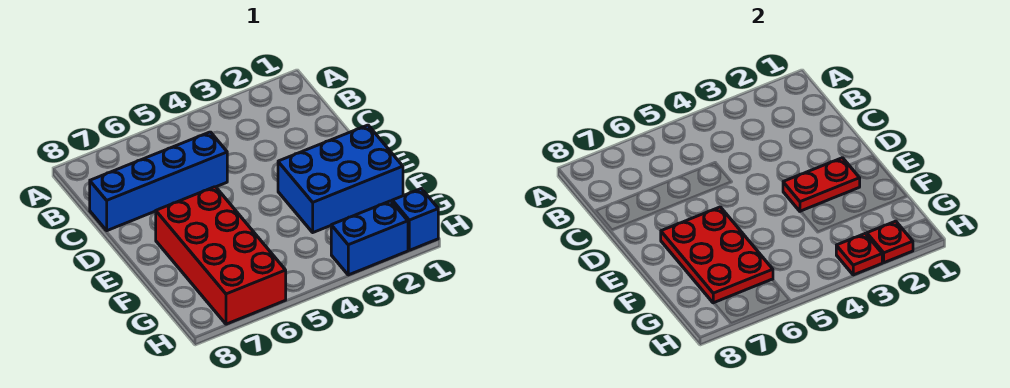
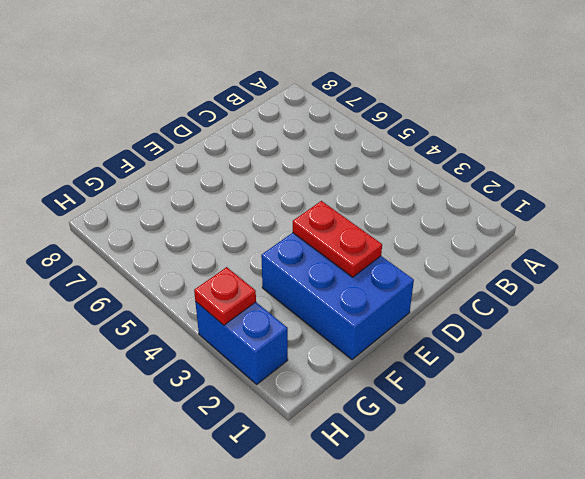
none -> blue brick C5:C8 level 1
none -> red brick E6:H7 level 1

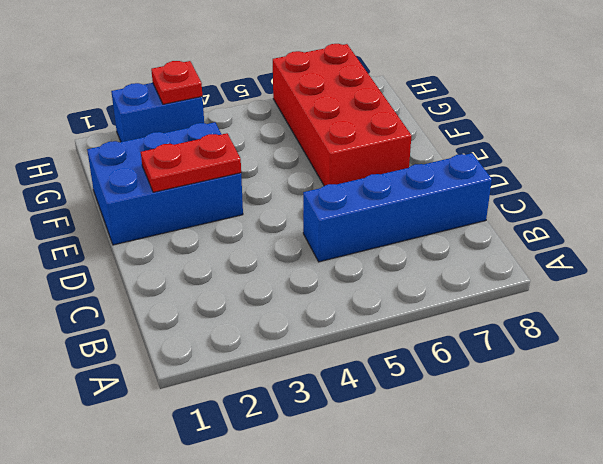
none -> blue brick H1 level 1
none -> red plate E6:G7 level 2

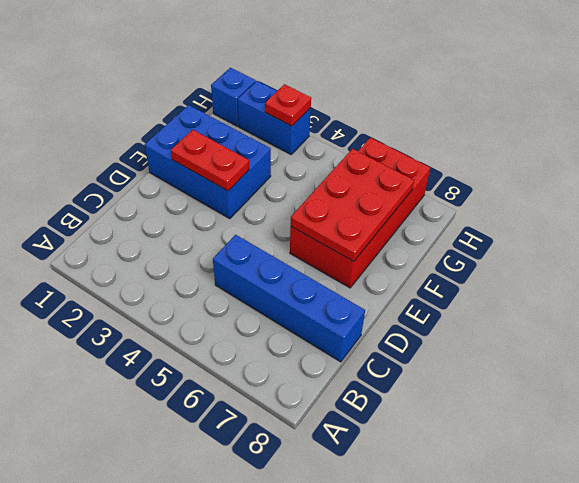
none -> red plate H2 level 2

